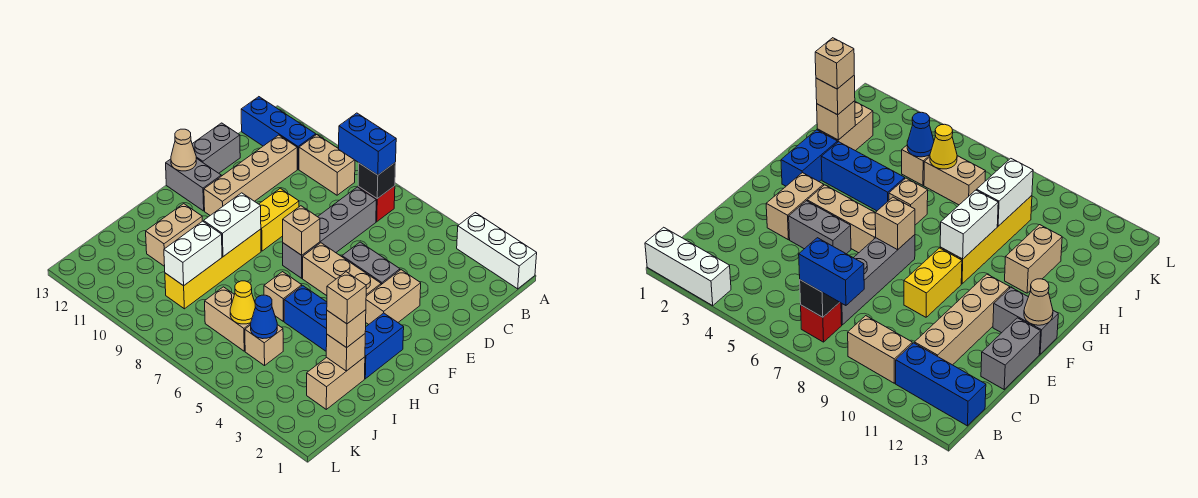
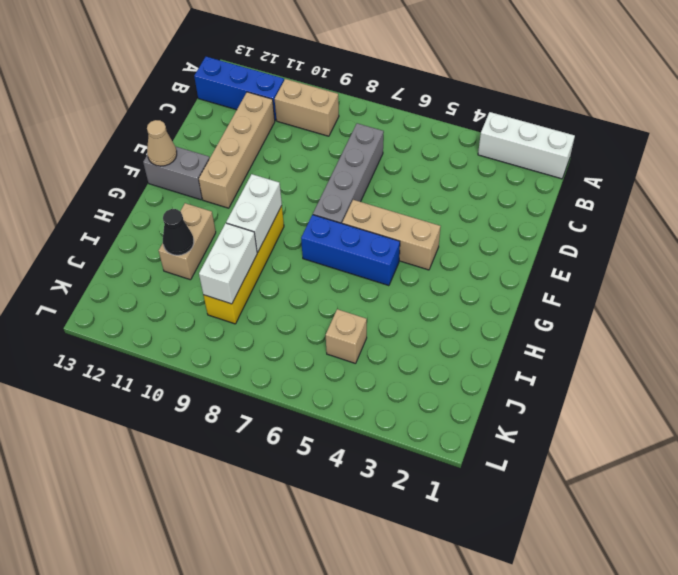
blue brick G5:G7 level 1 -> blue brick H3:H5 level 1
black cone I11 level 2 -> none
none -> red brick B7 level 1
none -> grey brick D13:E13 level 1
none -> tan brick E3:F3 level 1
none -> grey brick E4:E5 level 1

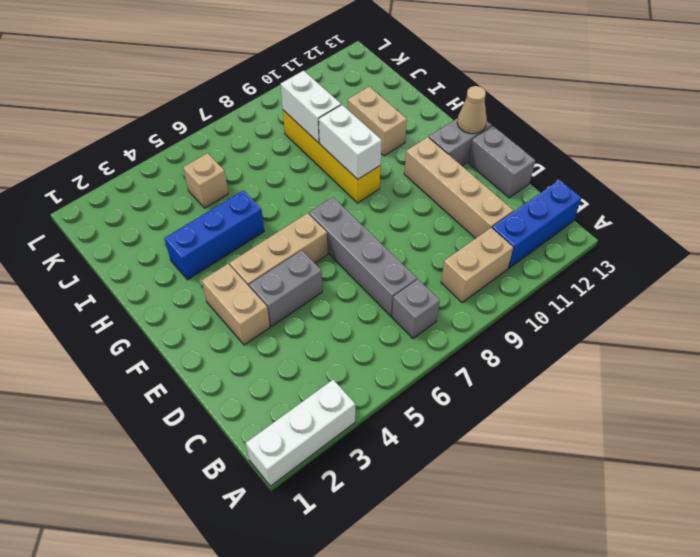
grey brick B7 level 1 -> red brick B7 level 1
none -> yellow brick E9:F9 level 1
none -> blue brick G2:H2 level 1
none -> tan brick H6 level 1
none -> tan brick I2:J2 level 1

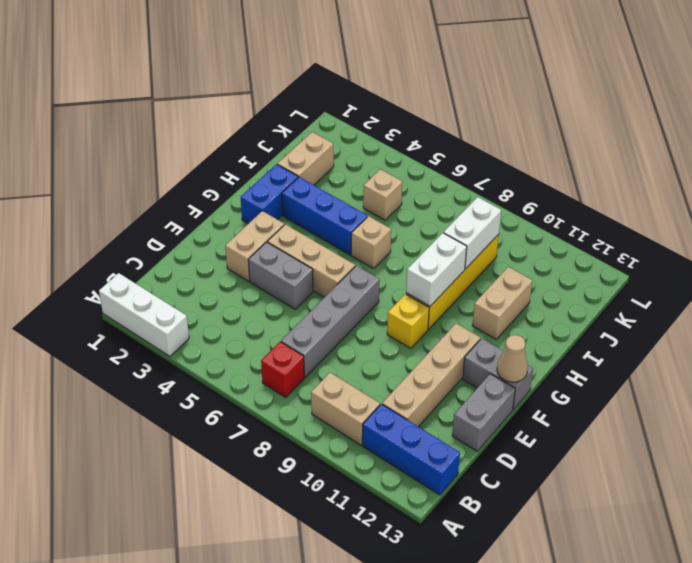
yellow brick F9 level 1 -> yellow brick E9:F9 level 1
none -> tan brick J6:J7 level 1
none -> black brick B7 level 2
none -> tan brick F7 level 2
none -> tan brick I2 level 2

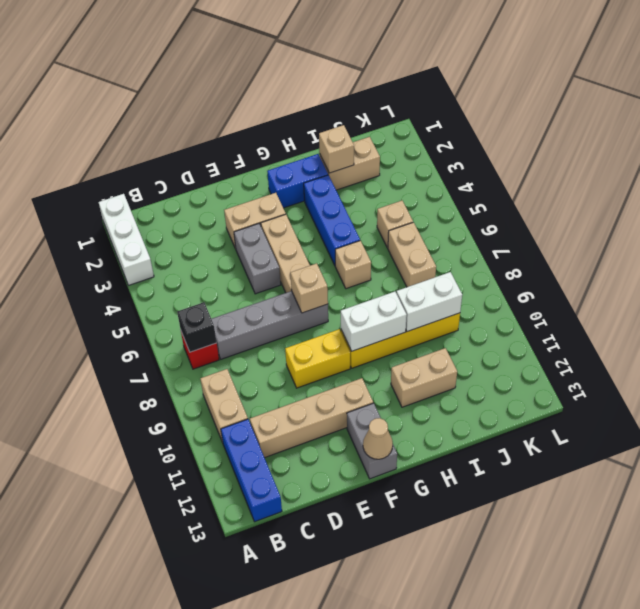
none -> grey brick D13:E13 level 1
none -> blue cone J5 level 2
none -> yellow cone J6 level 2
none -> blue brick B7:B8 level 3

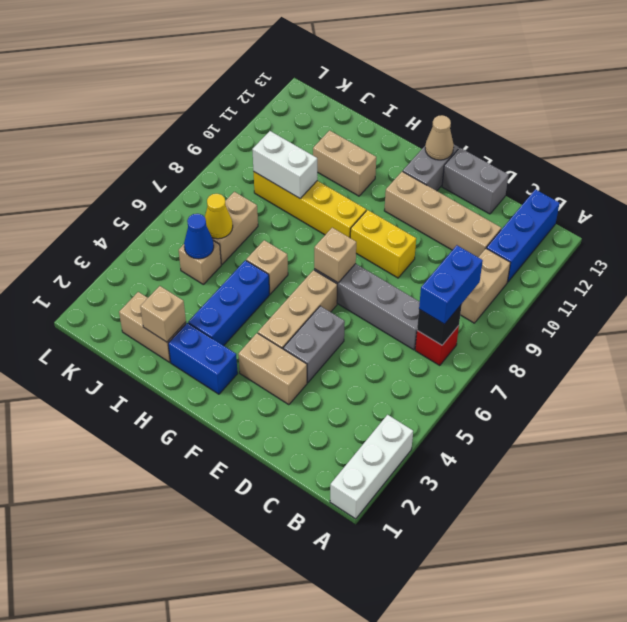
none -> white brick G9:H9 level 2
none -> tan brick I2 level 3
none -> tan brick I2 level 4

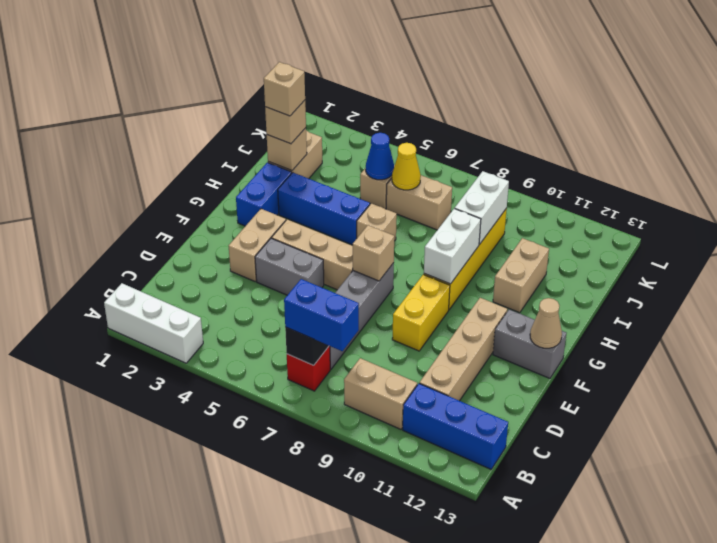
none -> grey brick D13:E13 level 1

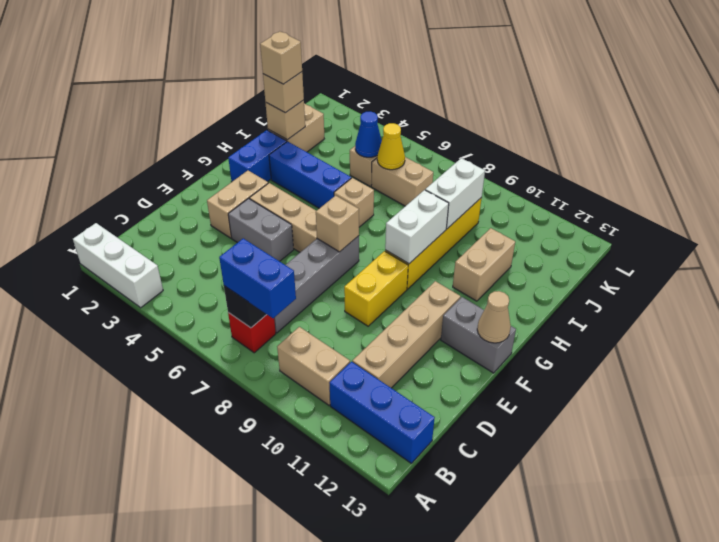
none -> grey brick D13:E13 level 1

